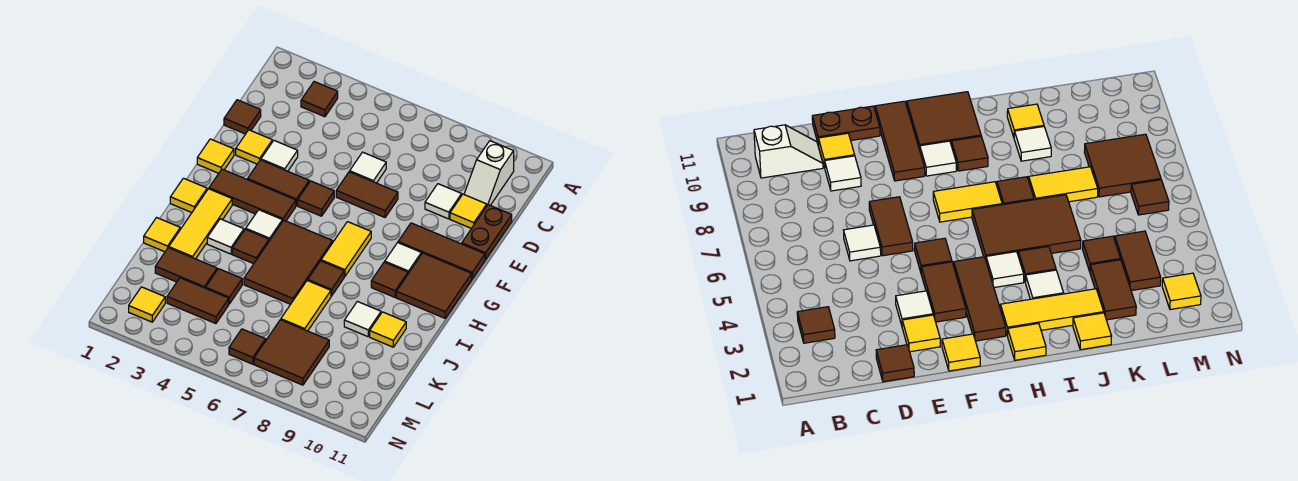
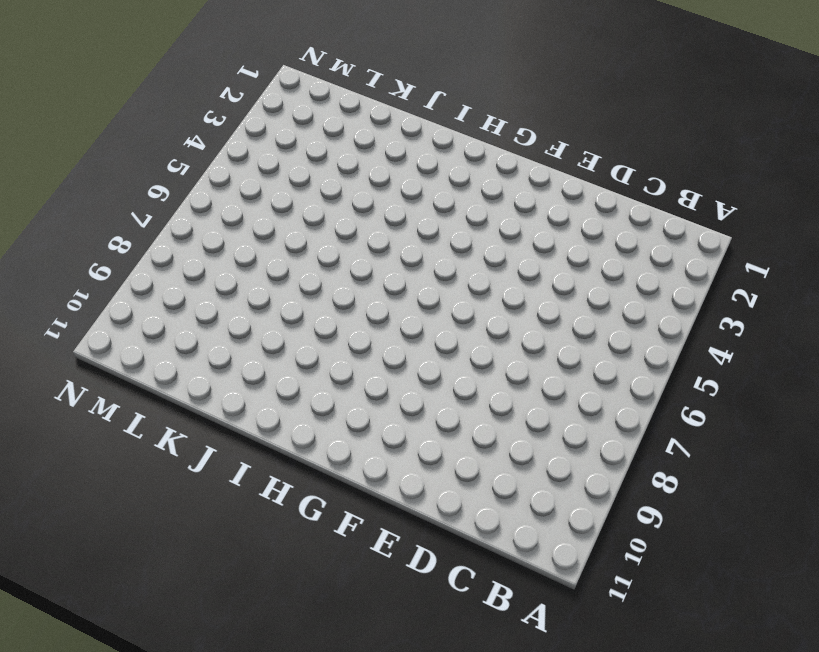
none -> brown tile B3 level 1
none -> white slope B10:C10 level 1 top B
none -> brown tile D1 level 1
none -> white tile D6 level 1

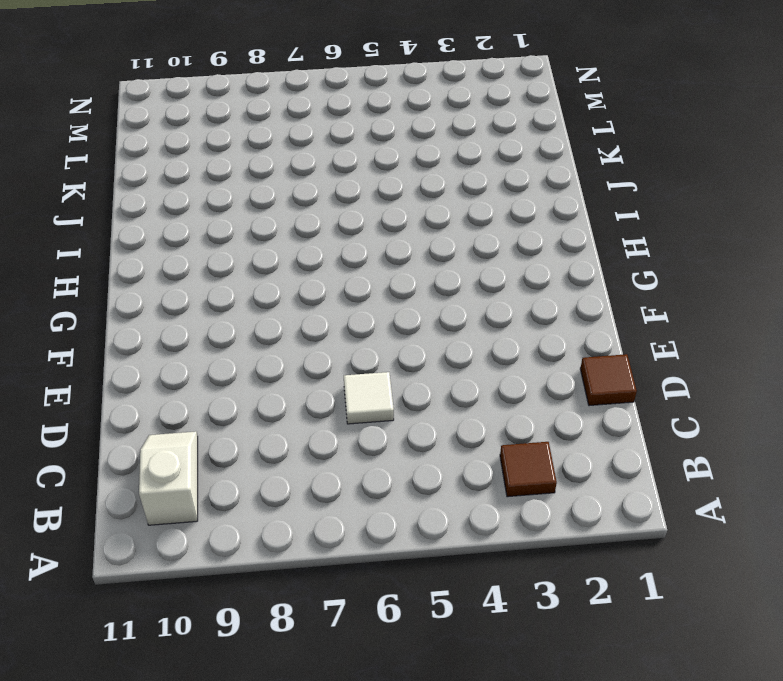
none -> white tile D9 level 1
none -> yellow tile D10 level 1
none -> brown plate D11:E11 level 1
none -> yellow tile E2 level 1

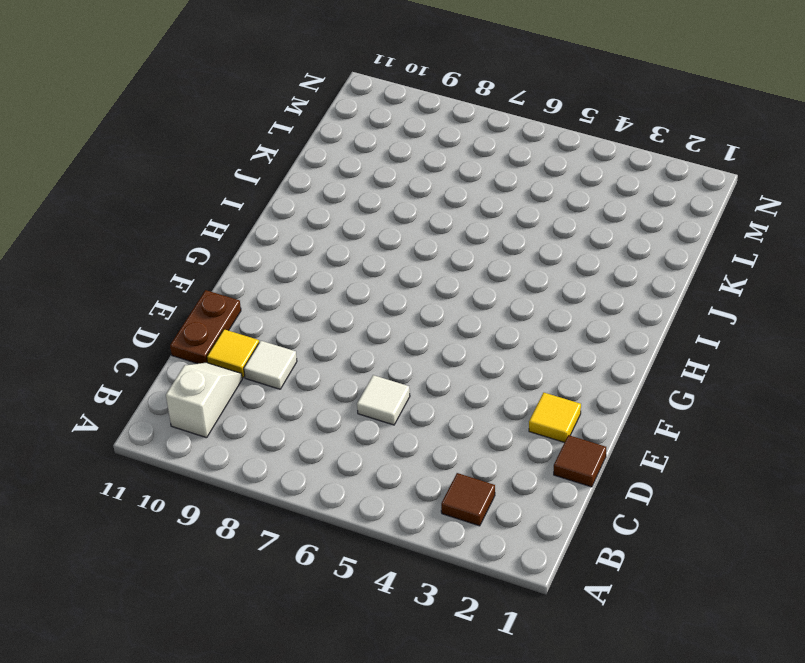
none -> white tile E3 level 1
none -> brown tile E6:E7 level 1
none -> yellow tile F1 level 1
none -> brown tile F3:F4 level 1

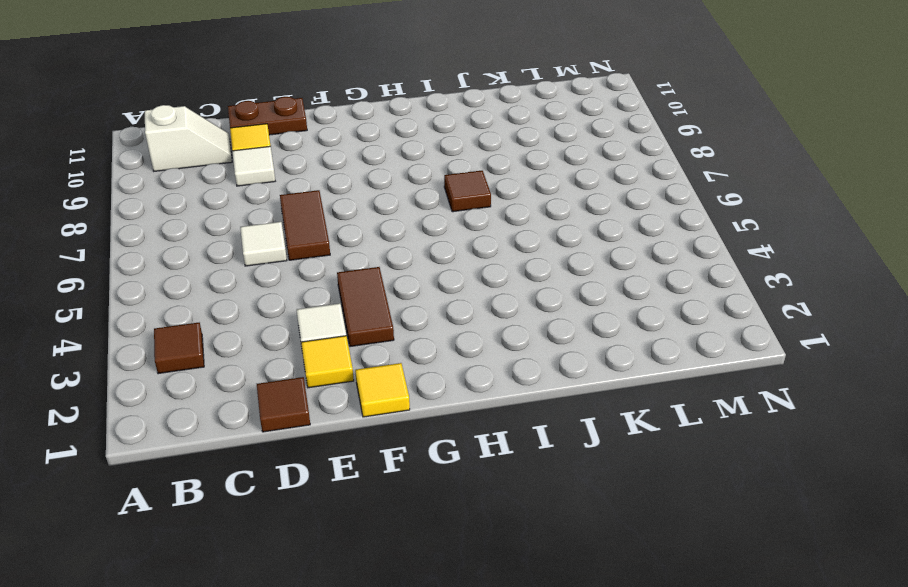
none -> brown tile F5 level 1
none -> brown tile F9:F11 level 1
none -> brown tile G2:G4 level 1
none -> yellow tile G7:H7 level 1

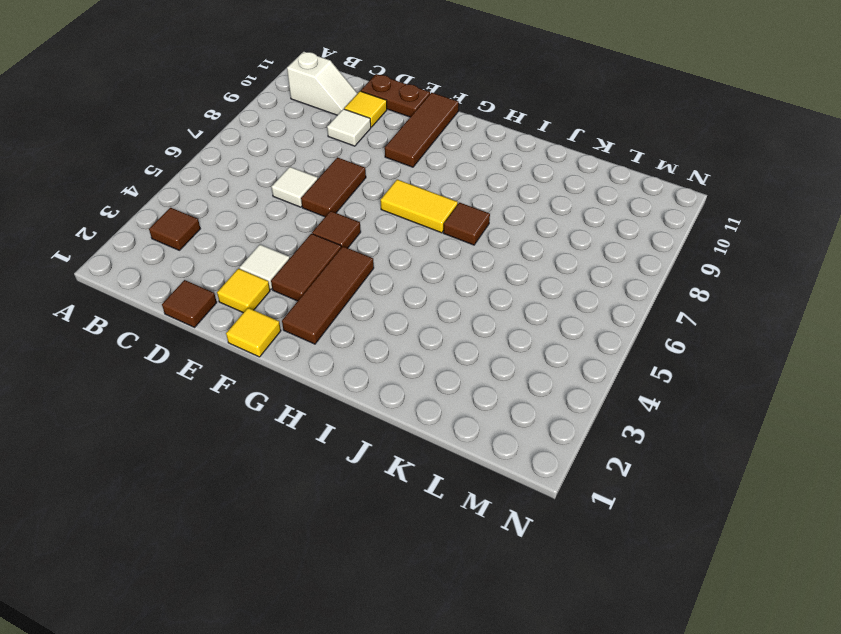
none -> white tile G9 level 1
none -> brown tile G10:H11 level 1
none -> yellow tile H1 level 1
none -> yellow tile H2:J2 level 1

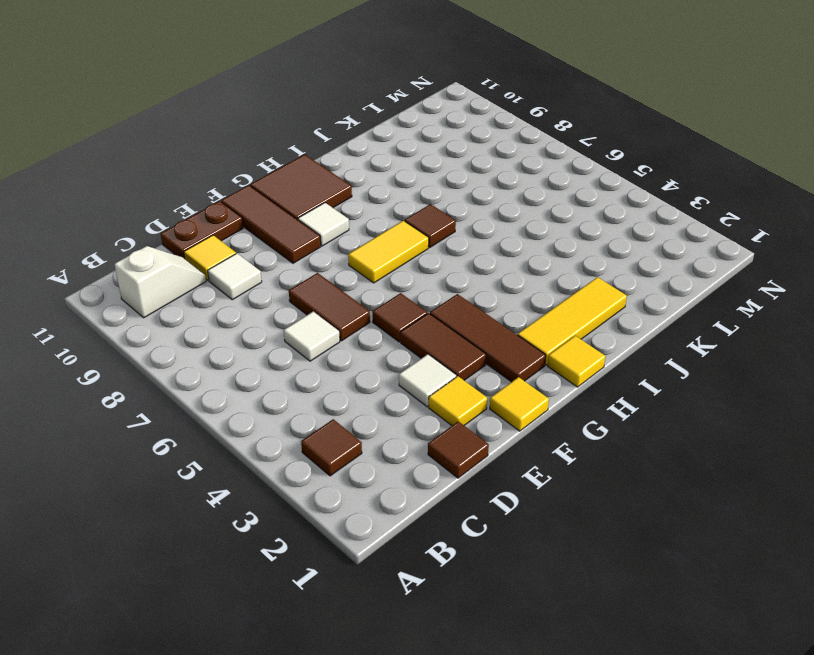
none -> white tile H4 level 1
none -> brown tile H5:J6 level 1
none -> brown tile H9 level 1
none -> white tile I3 level 1

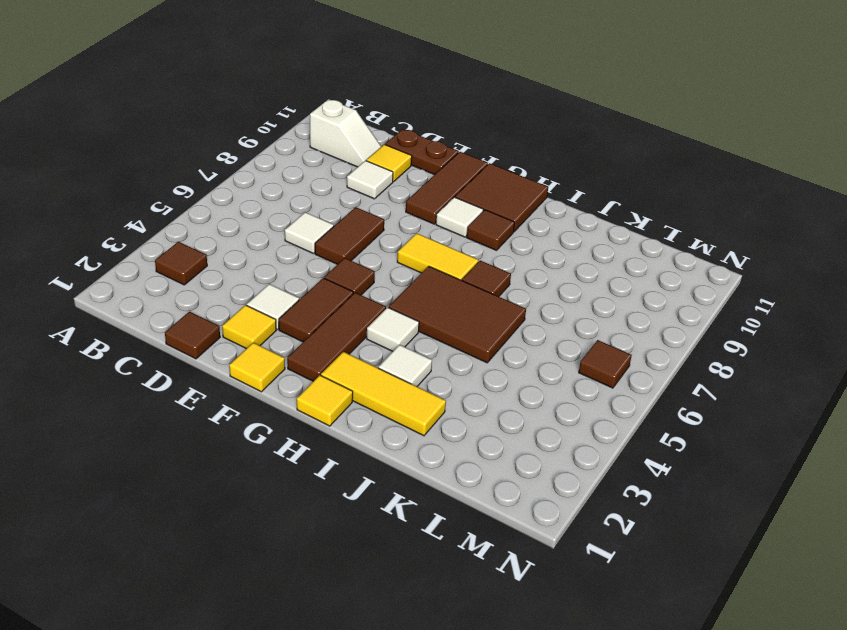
none -> brown tile I4 level 1
none -> yellow tile J1 level 1
none -> yellow tile J7:K7 level 1
none -> white tile J9 level 1

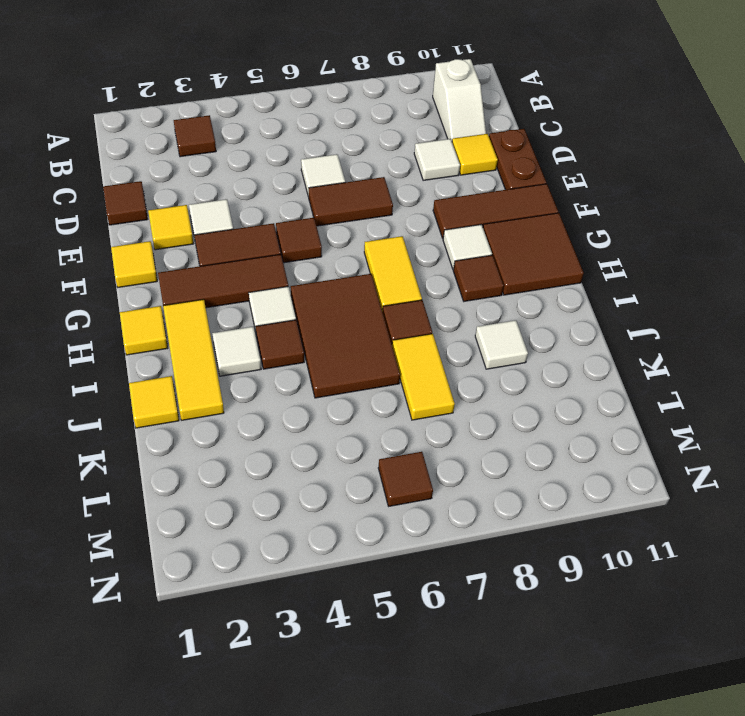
none -> yellow tile J10 level 1
none -> brown tile K2:K3 level 1
none -> brown tile K4 level 1
none -> brown tile L3:L4 level 1

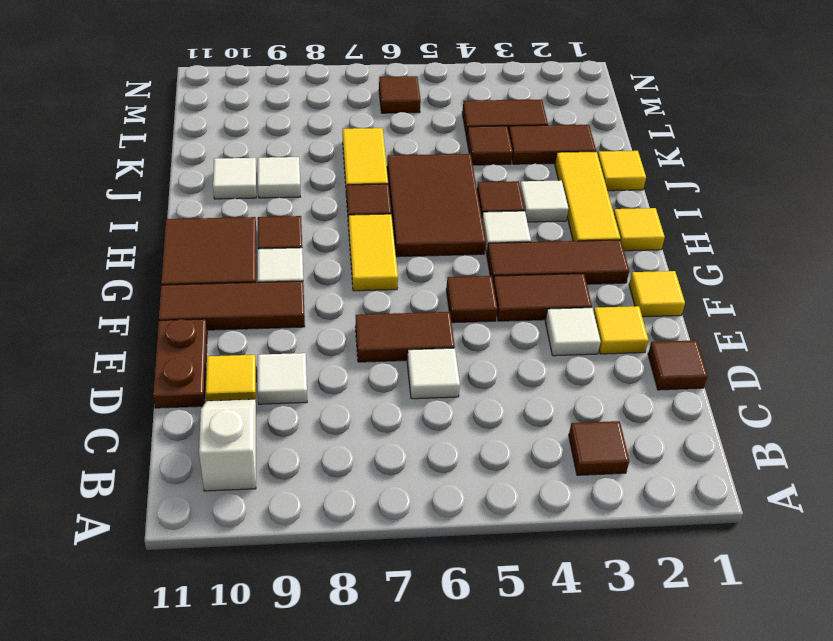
white tile J10 level 1 -> yellow tile J10 level 1
none -> brown tile L7:M8 level 1
none -> yellow tile M2 level 1

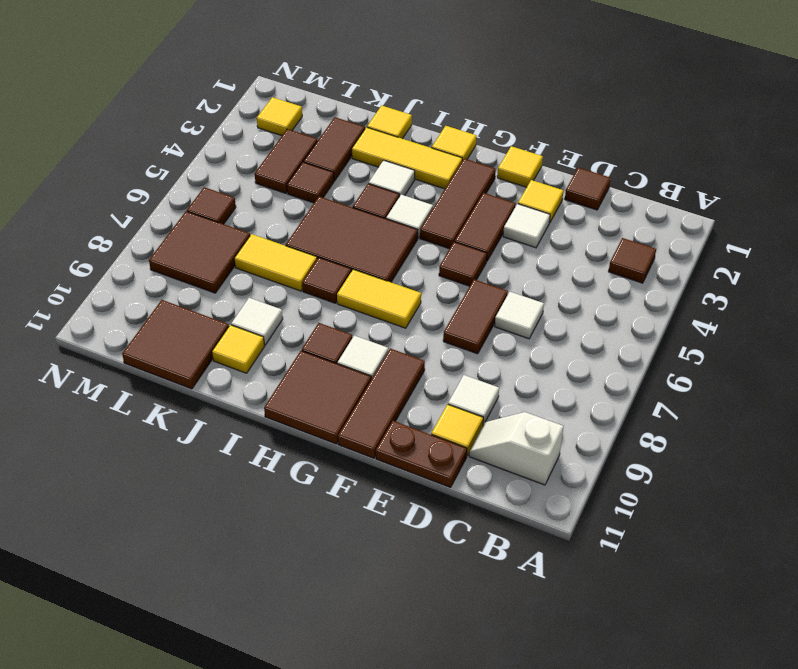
brown tile K10:L11 level 1 -> none

